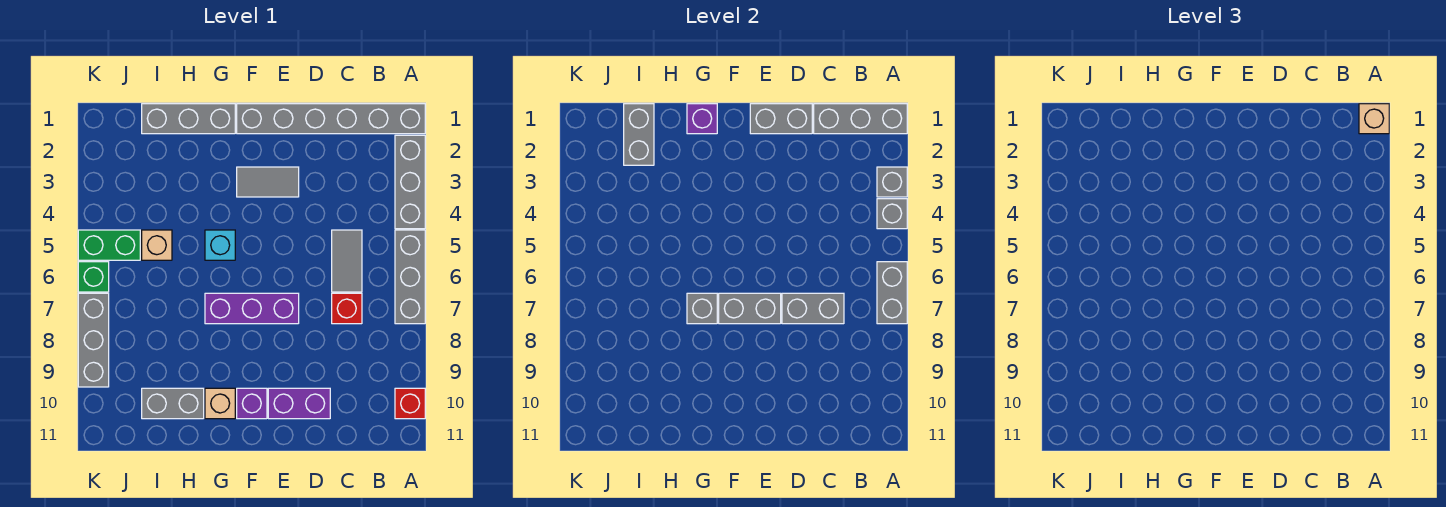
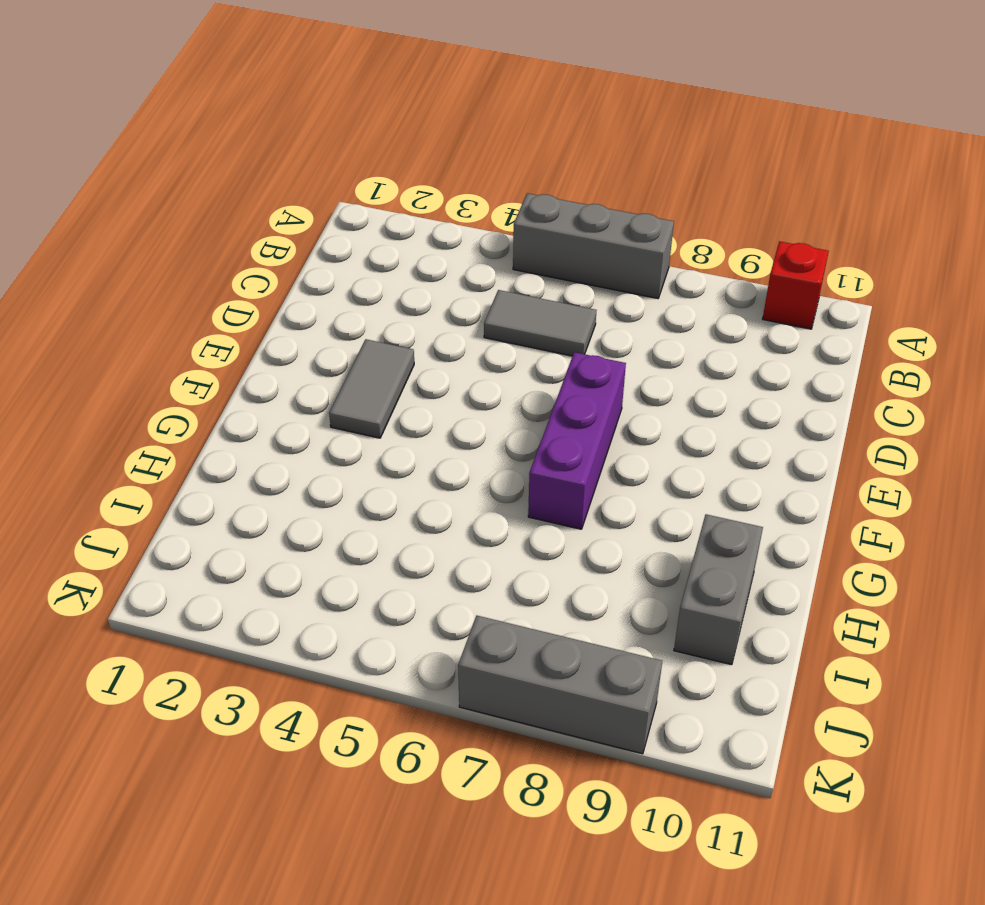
none -> grey brick A1:F1 level 1
none -> grey brick A2:A4 level 1
none -> red brick C7 level 1

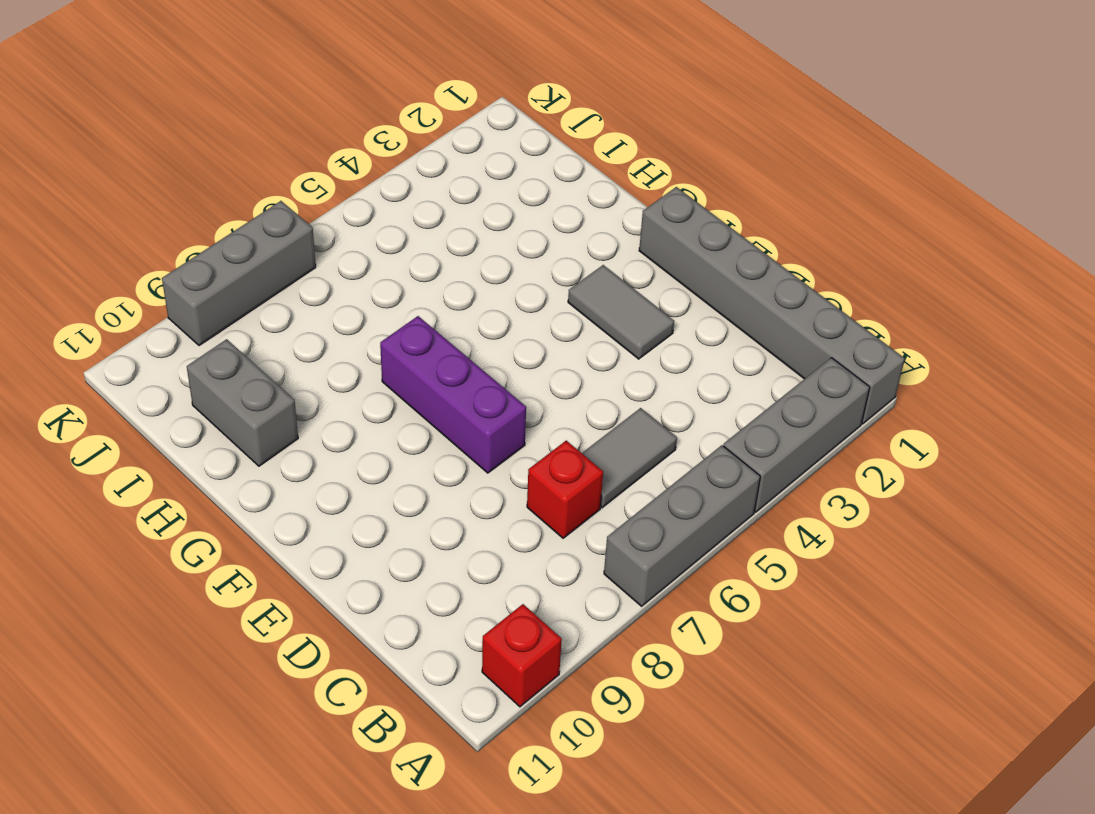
none -> purple brick D10:E10 level 1
none -> purple brick F10 level 1
none -> grey brick G1:I1 level 1

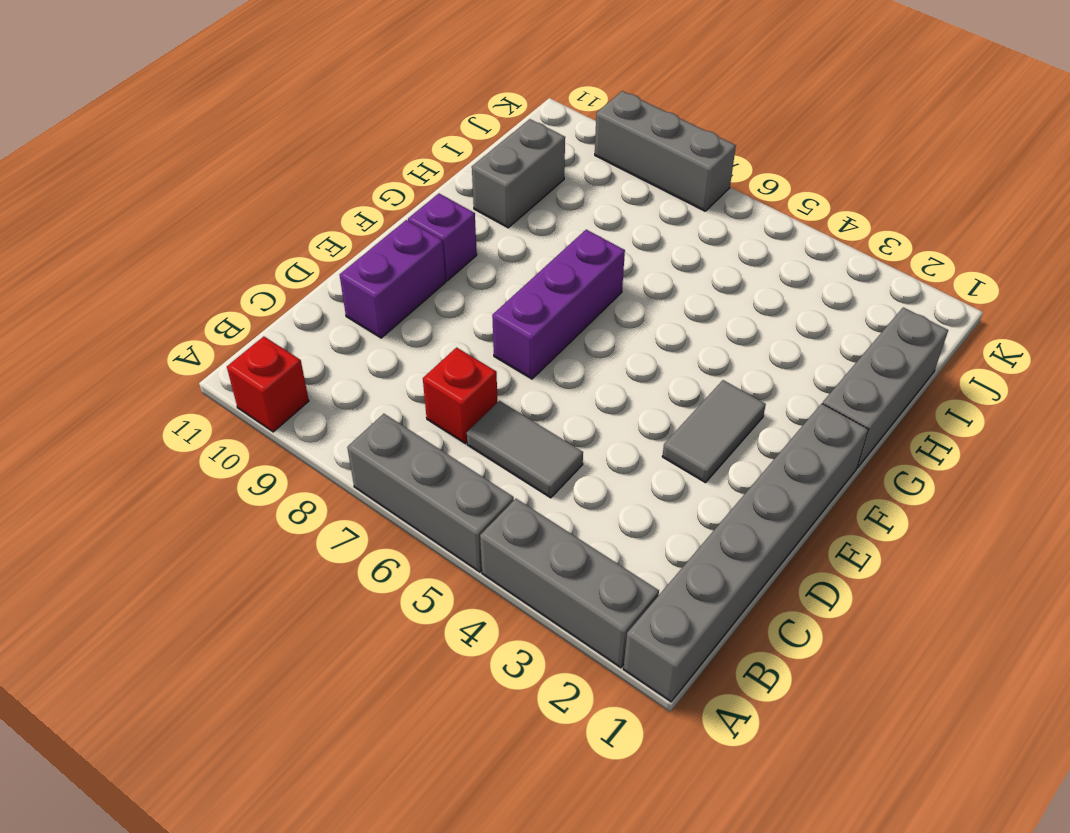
none -> cyan brick G5 level 1
none -> tan brick G10 level 1
none -> tan brick I5 level 1

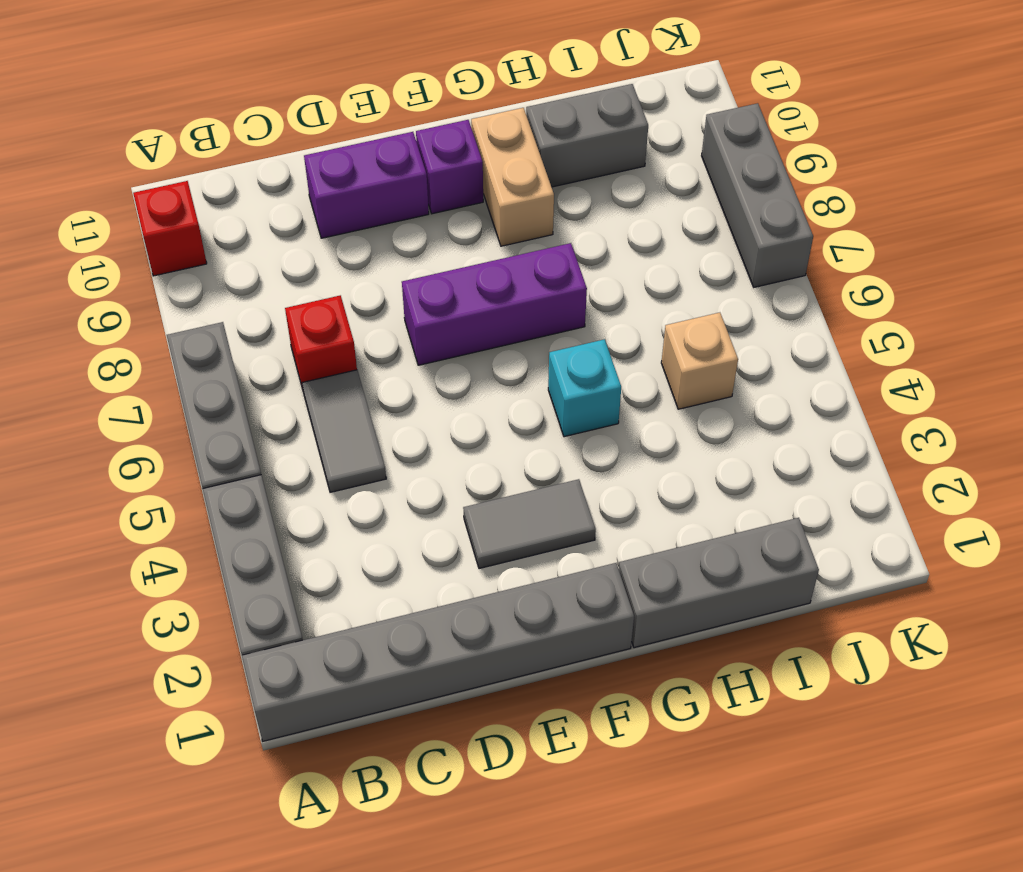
tan brick G9:G10 level 1 -> tan brick G10 level 1
none -> green brick J5:K5 level 1
none -> green brick K6 level 1
none -> grey brick A1:C1 level 2

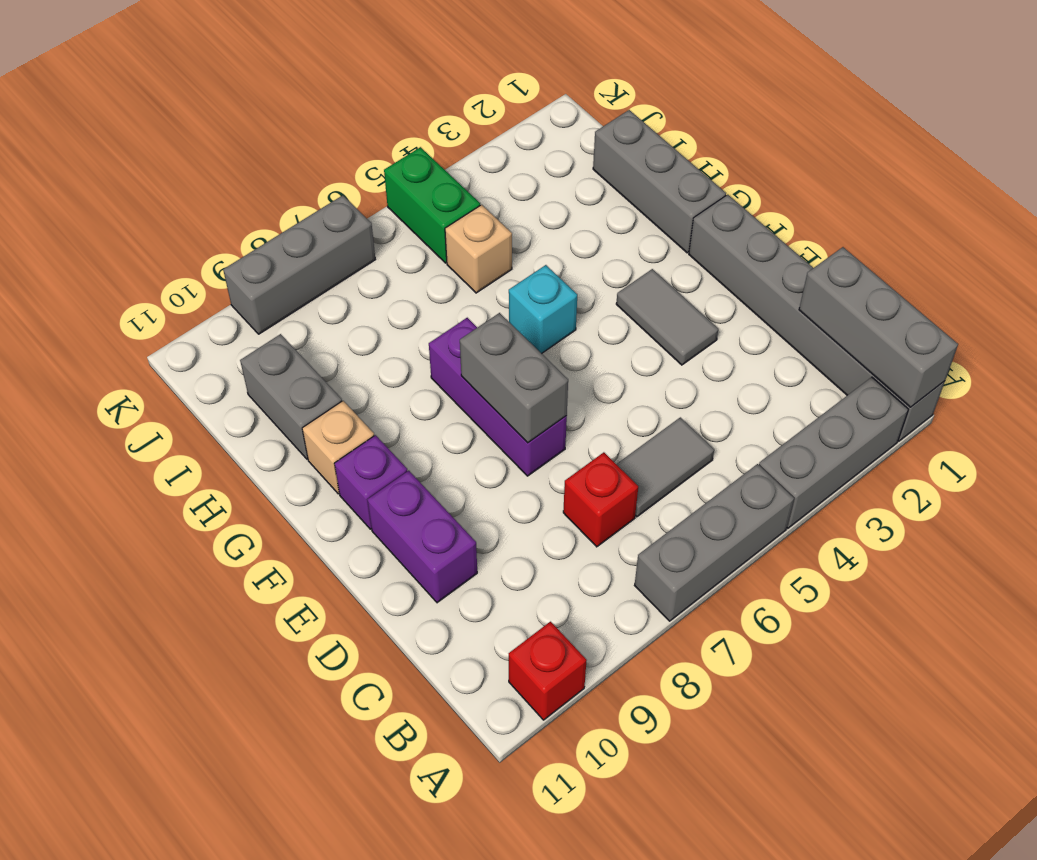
none -> green brick K6 level 1
none -> grey brick A3 level 2
none -> grey brick A4 level 2

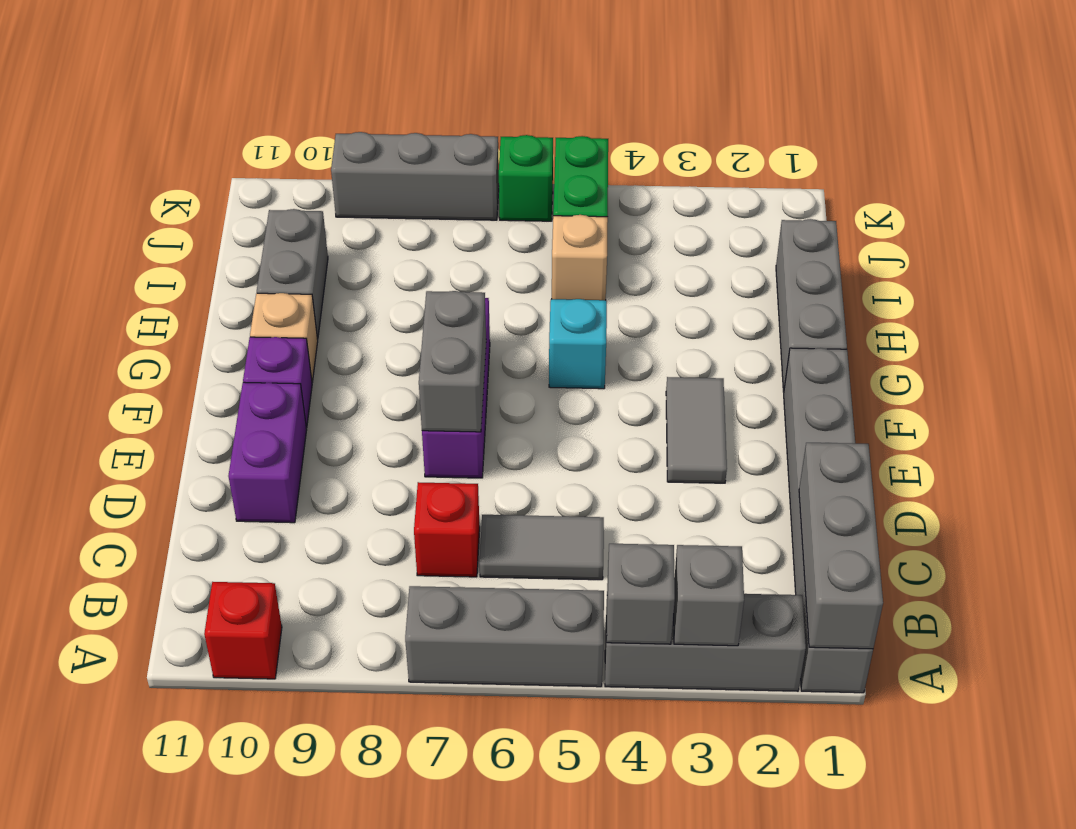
none -> grey brick A6:A7 level 2
none -> grey brick C7:D7 level 2
none -> grey brick D1:E1 level 2

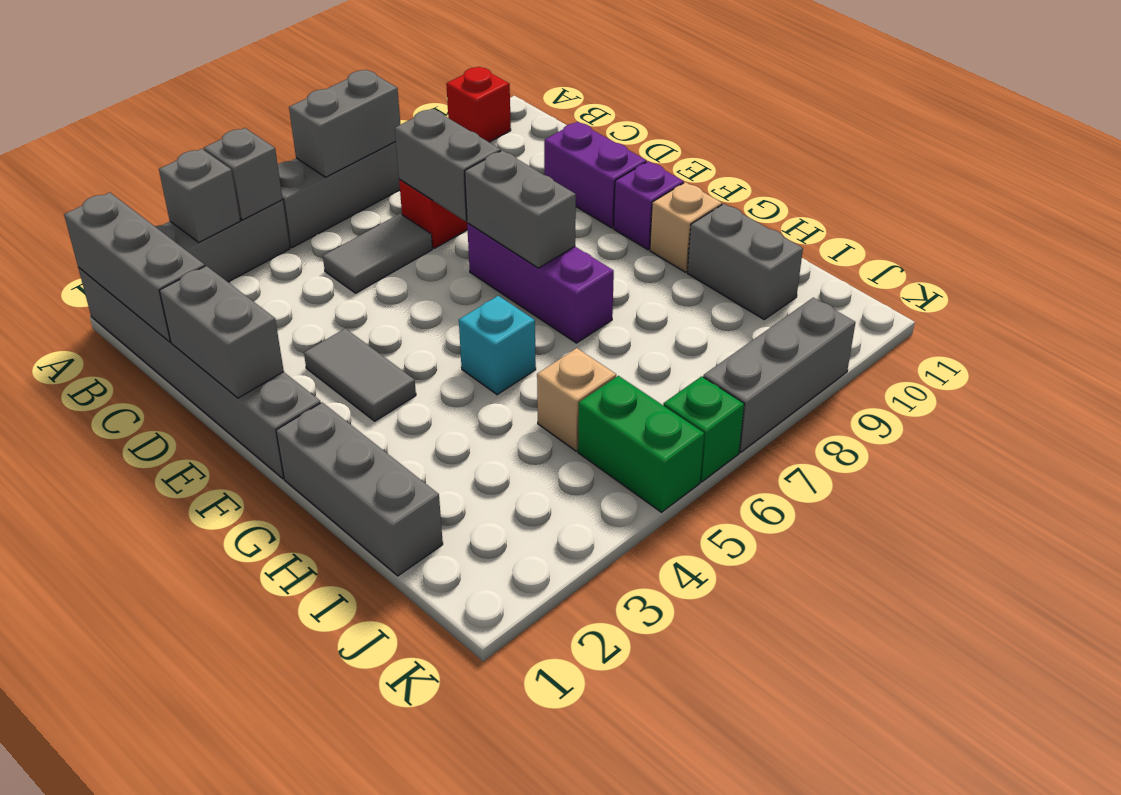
none -> purple brick G1 level 2
none -> grey brick G7 level 2
none -> grey brick I1:I2 level 2

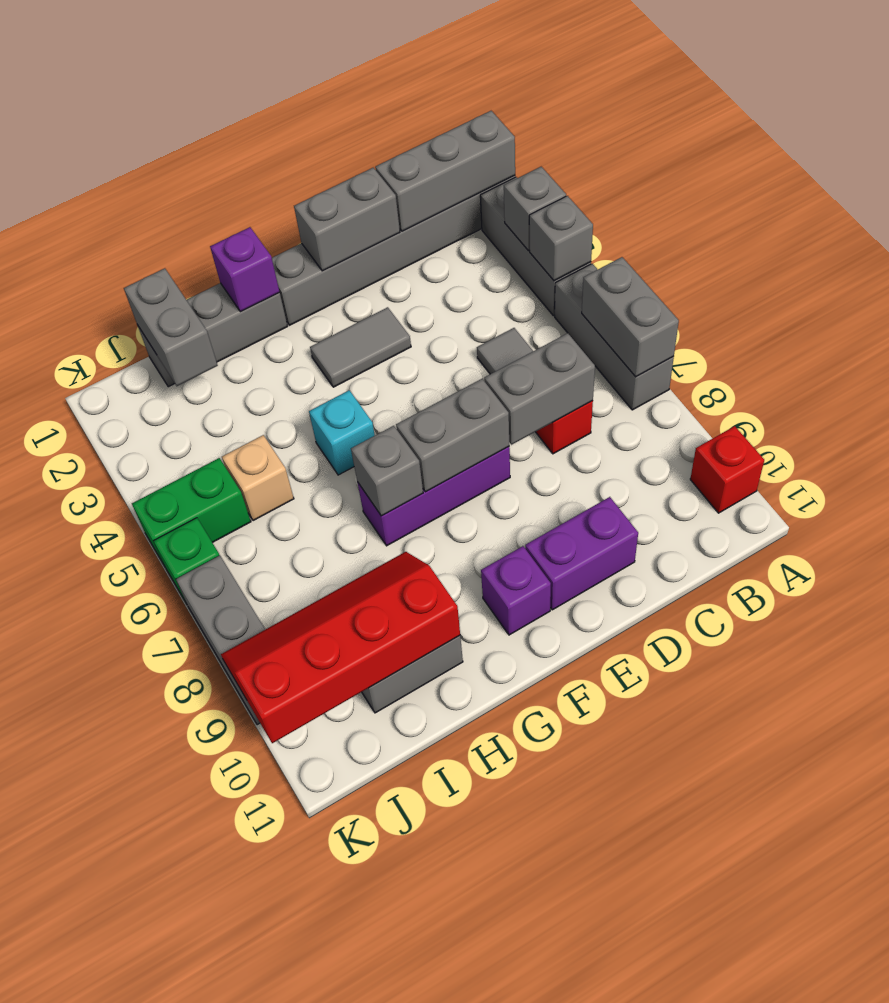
red slope H9:K10 level 2 top 10 -> none
none -> tan brick G10 level 1
none -> tan brick A1 level 3

